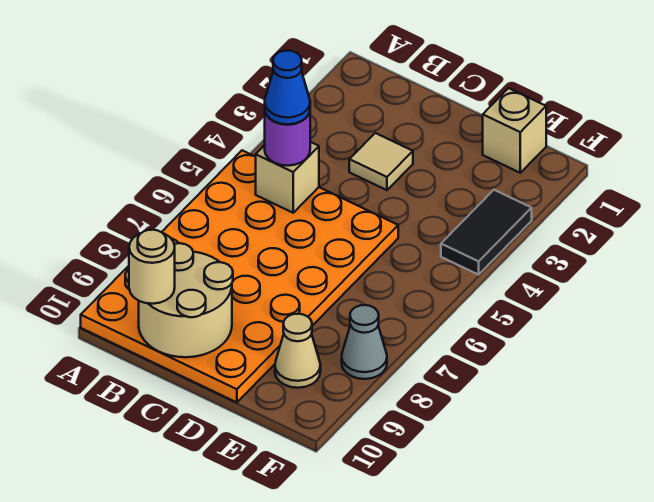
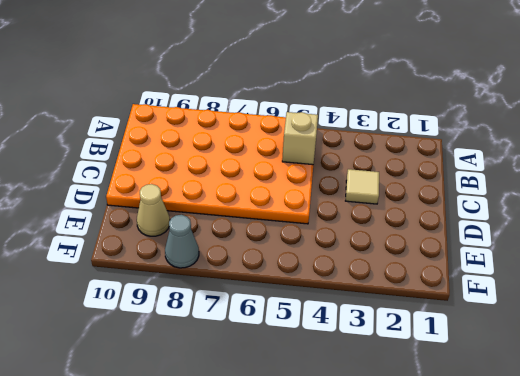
none -> tan brick E1 level 1
none -> black tile F3:F4 level 1

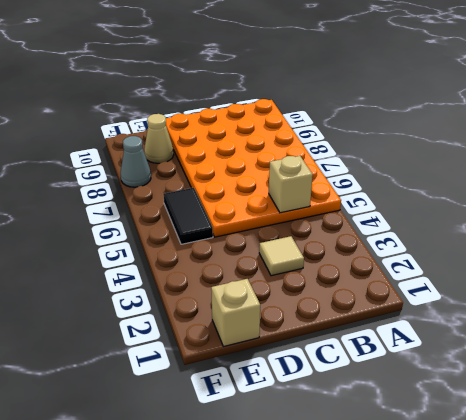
black tile E5:E6 level 1 -> black tile F3:F4 level 1
none -> tan round brick B9:C10 level 2
none -> purple round brick B5 level 3

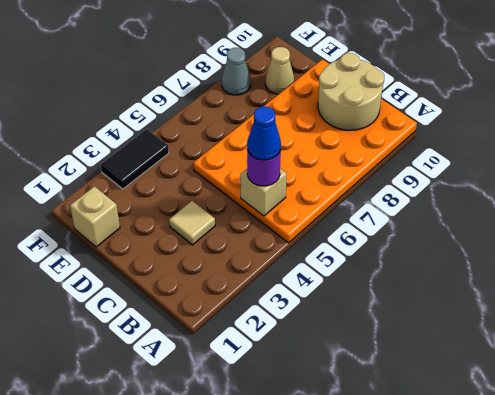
none -> tan round brick B10 level 3

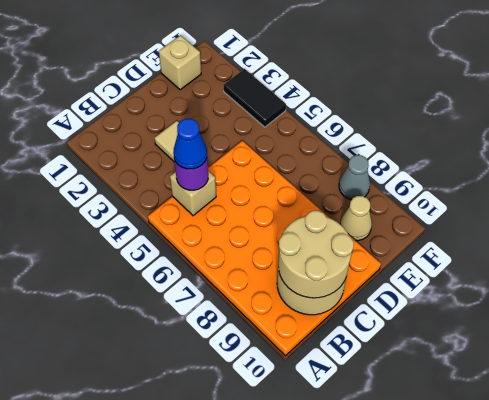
tan round brick B9:C10 level 3 -> tan round brick B10 level 3

